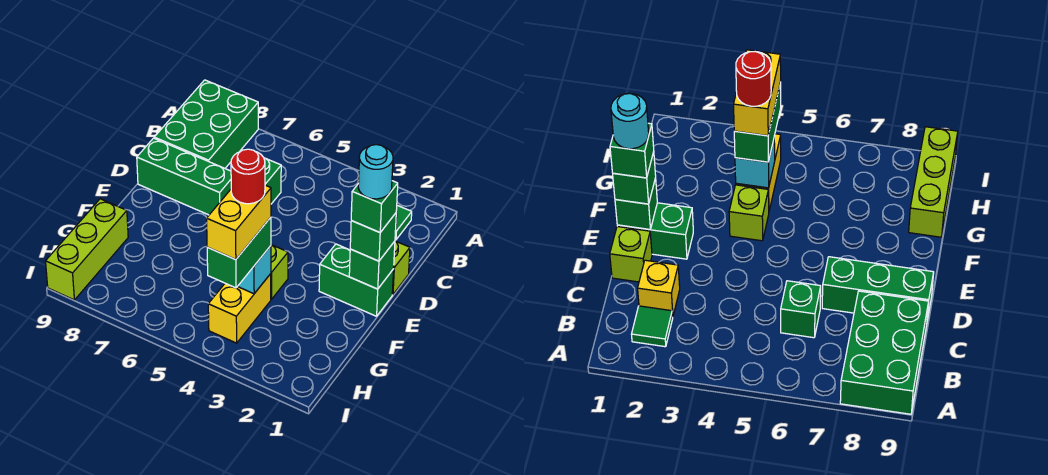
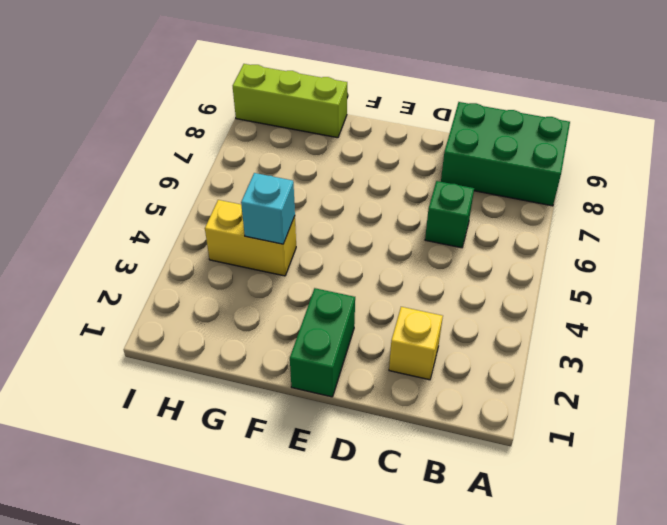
none -> green tile B2 level 1
none -> lime brick D1 level 1
none -> green brick D7:D9 level 1

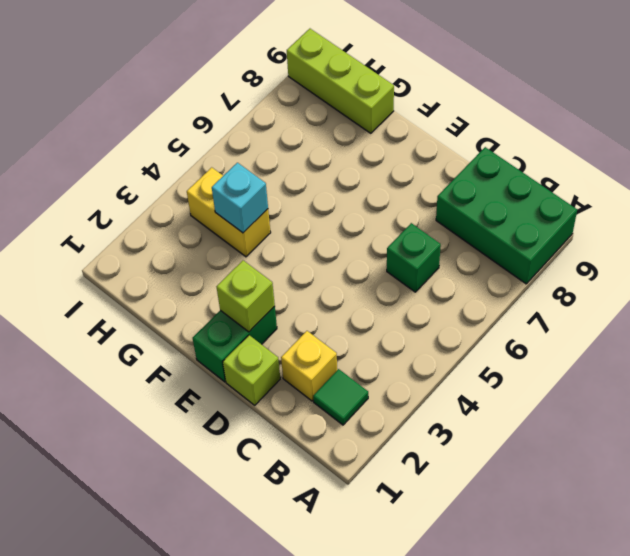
lime brick E2 level 2 -> lime brick F4 level 1
none -> green brick D7:D9 level 1
none -> green brick E1 level 2
none -> green brick E1 level 3

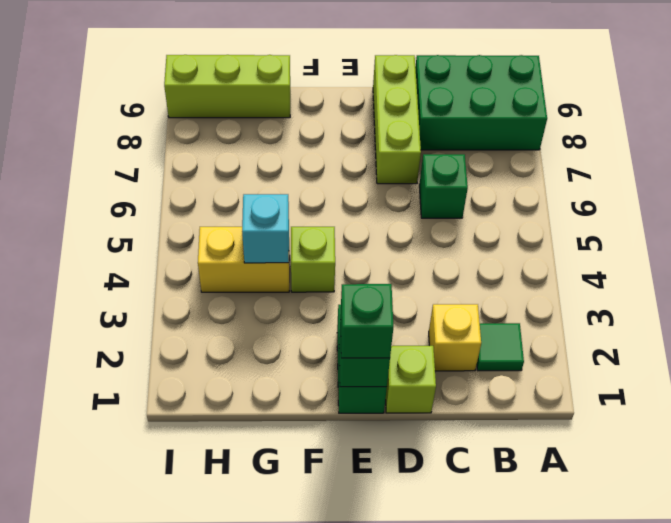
lime brick D7:D9 level 1 -> green brick D7:D9 level 1
none -> green brick G4:H4 level 3
none -> green brick E1 level 4
none -> yellow brick G4:H4 level 4

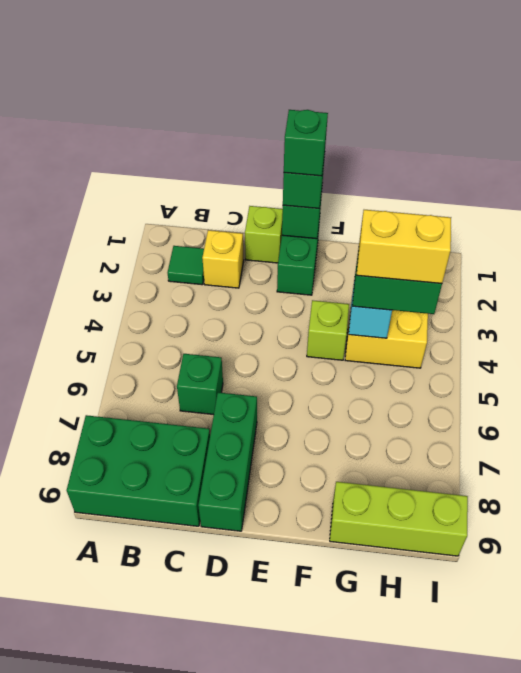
none -> cyan round brick E1 level 5
none -> red round brick G4 level 5

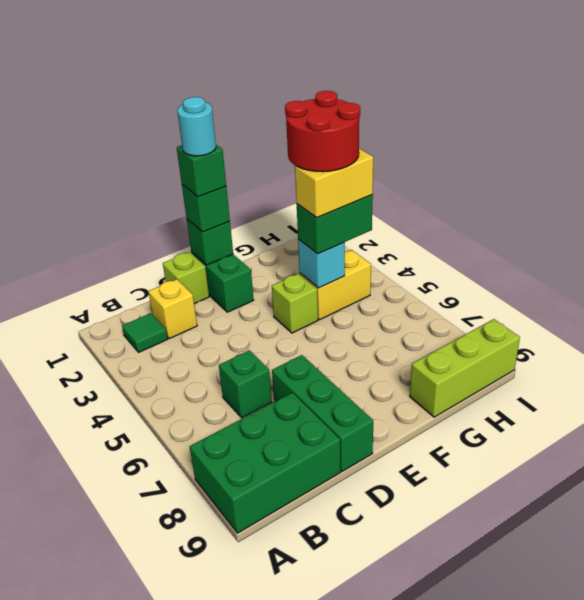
red round brick G3:H4 level 5 -> red round brick G4 level 5

